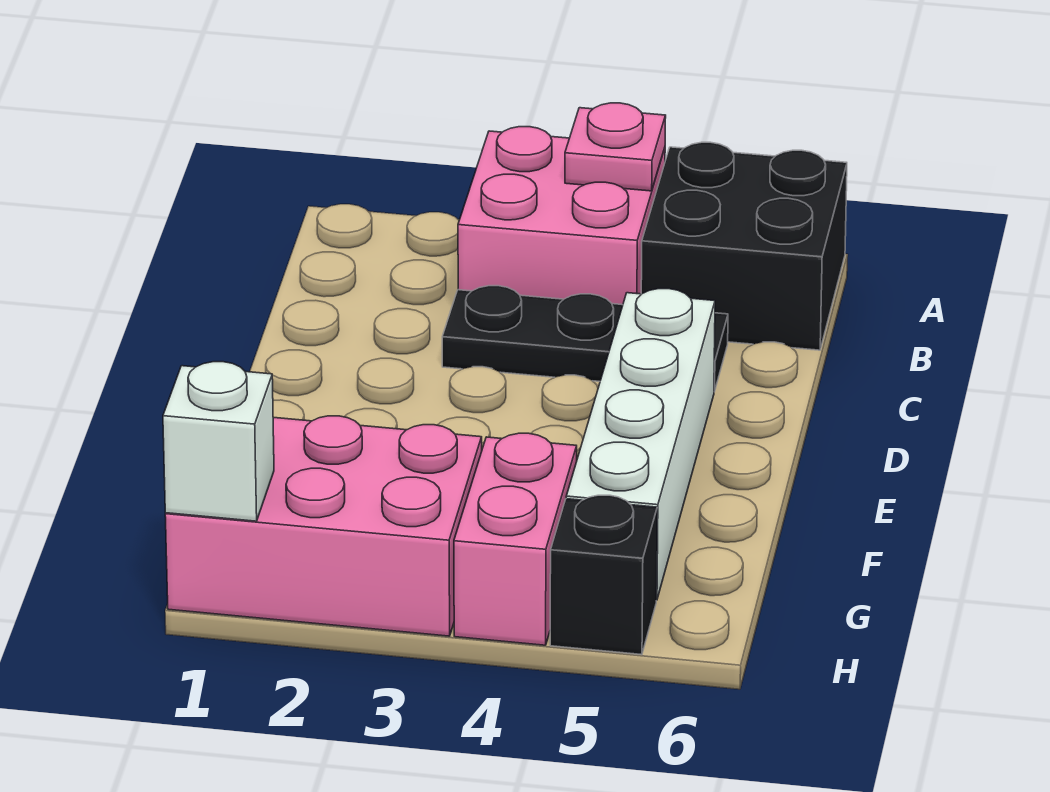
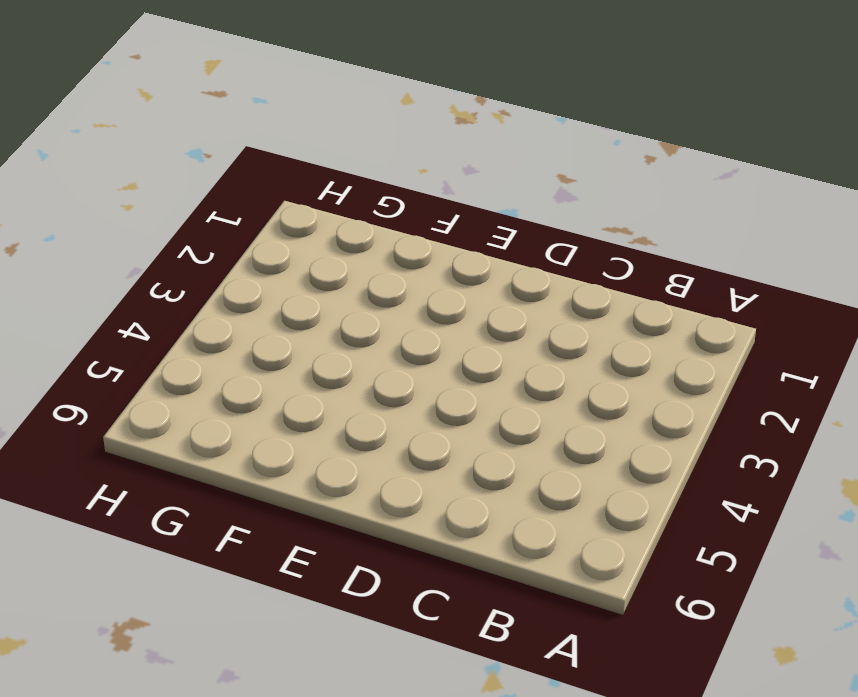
none -> pink brick A3:B4 level 1
none -> black brick A5:B6 level 1

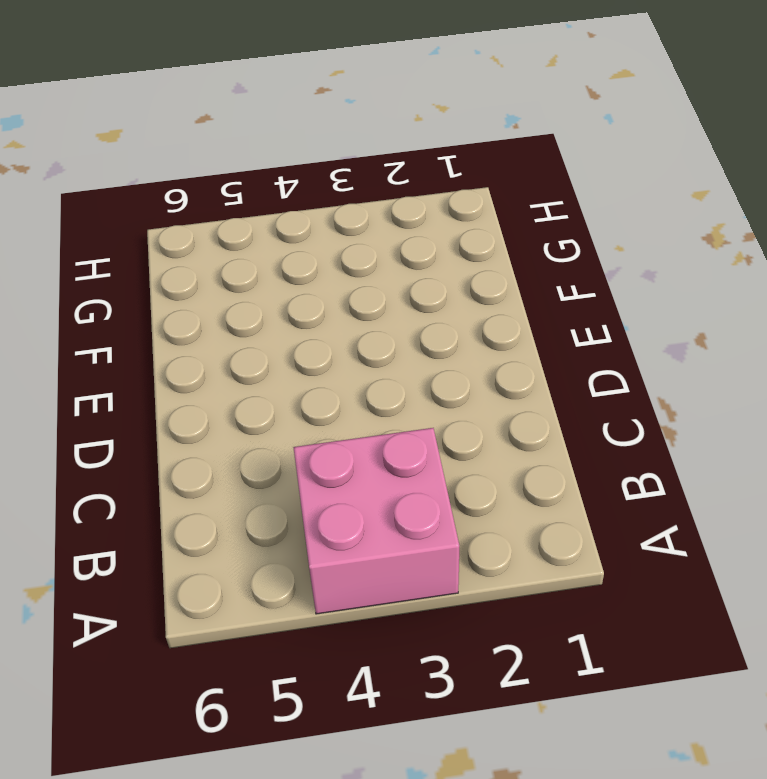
none -> black brick A5:B6 level 1
none -> black plate C3:C5 level 1

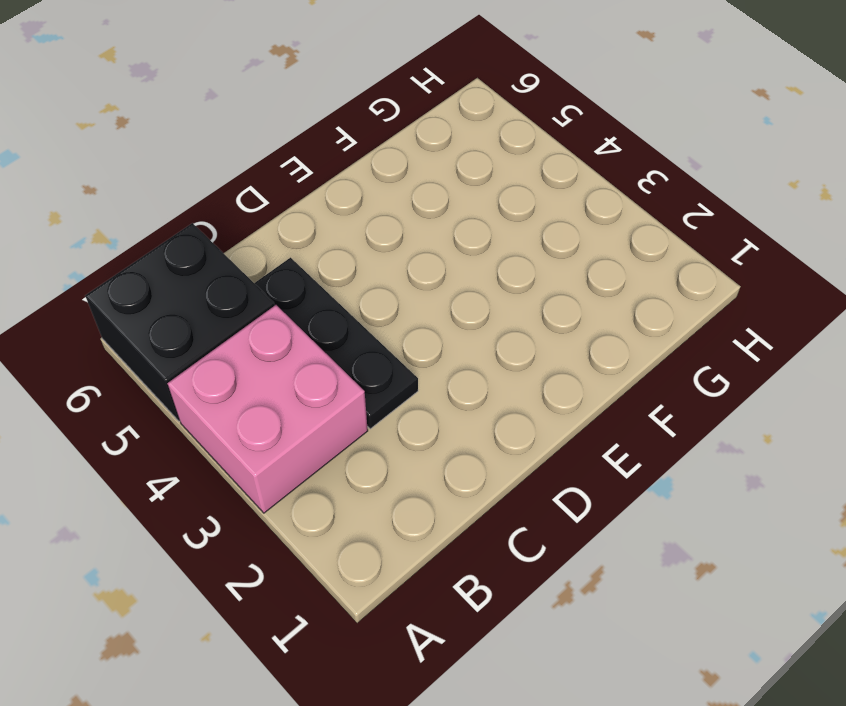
none -> white brick D5:G5 level 1
none -> pink brick G1:H3 level 1

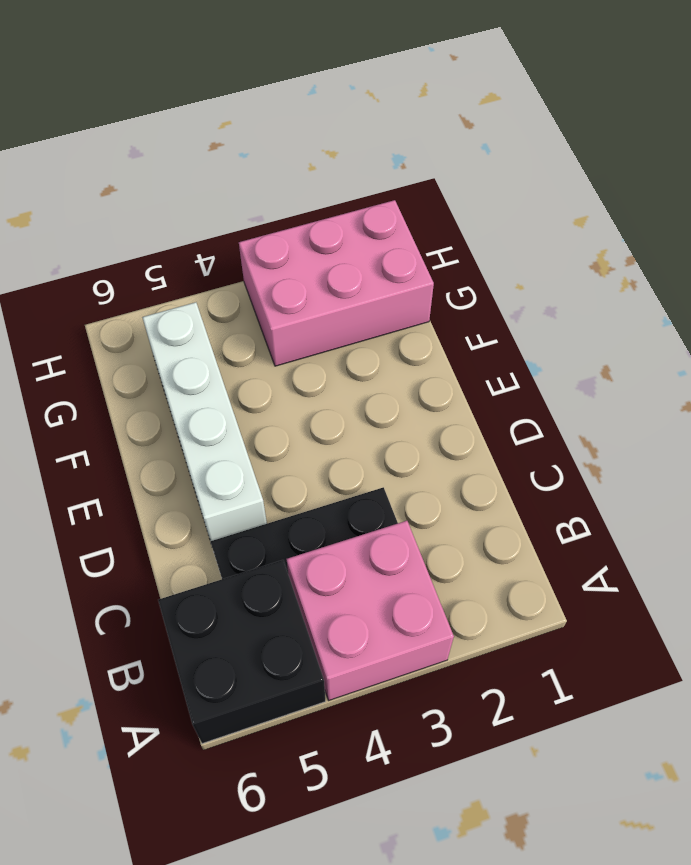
none -> pink brick G4:H4 level 1
none -> black brick H5 level 1

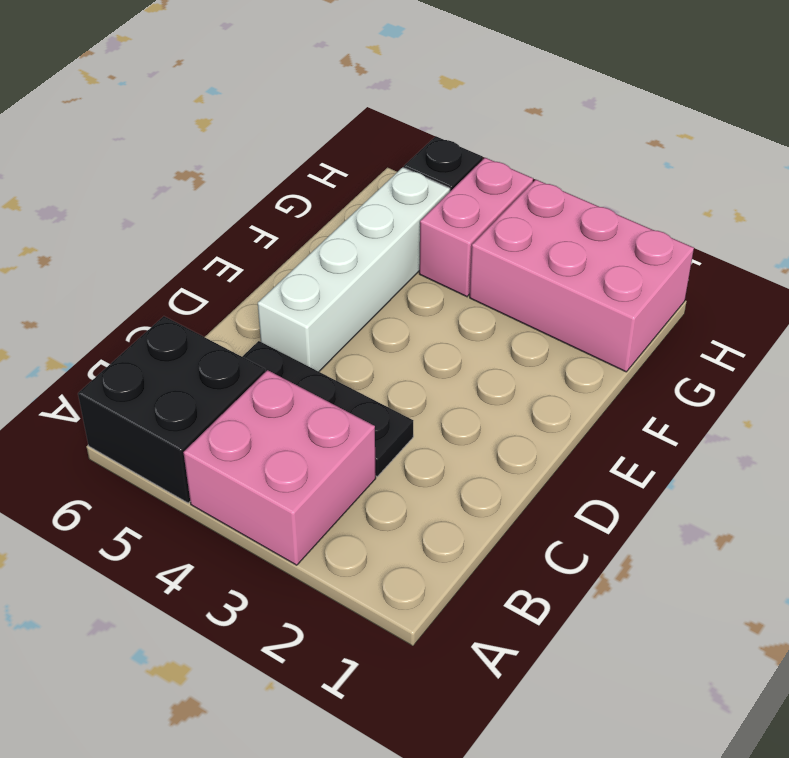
none -> pink plate A4 level 2
none -> white brick H1 level 2

